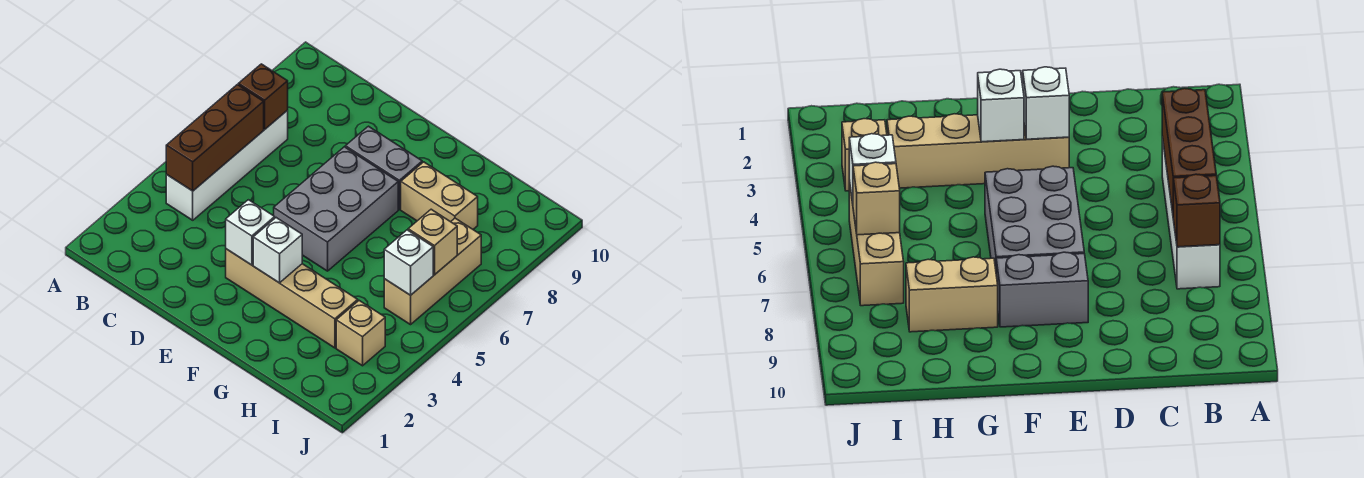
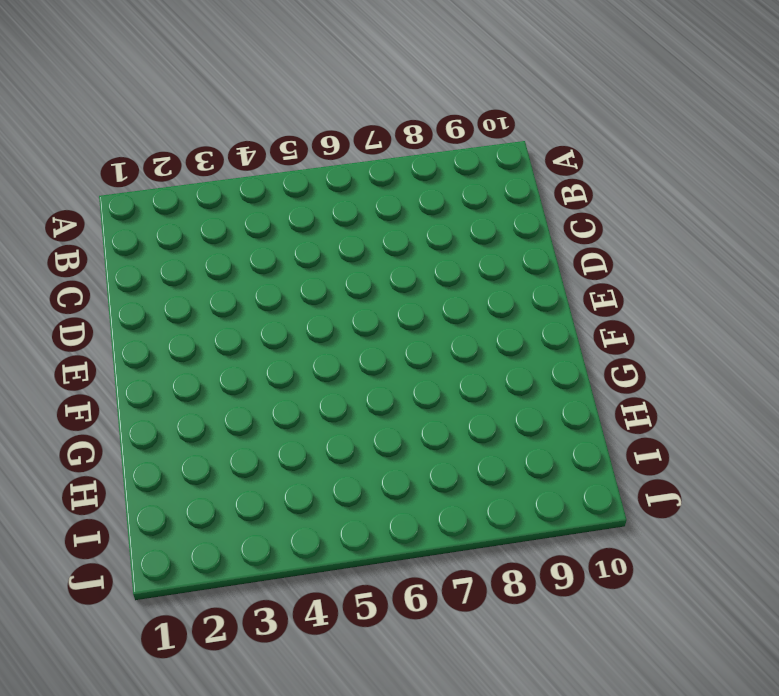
none -> white brick B4:B7 level 1
none -> tan brick E3:H3 level 1
none -> grey brick E5:F7 level 1

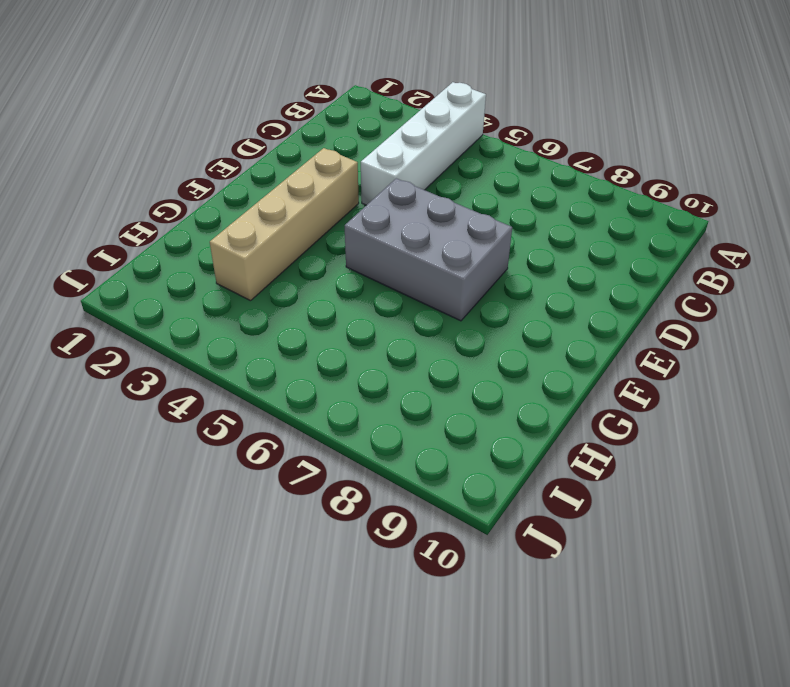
white brick A4:D4 level 1 -> white brick B4:B7 level 1
none -> grey brick E8:F8 level 1
none -> tan brick G8:H8 level 1
none -> tan brick I3 level 1

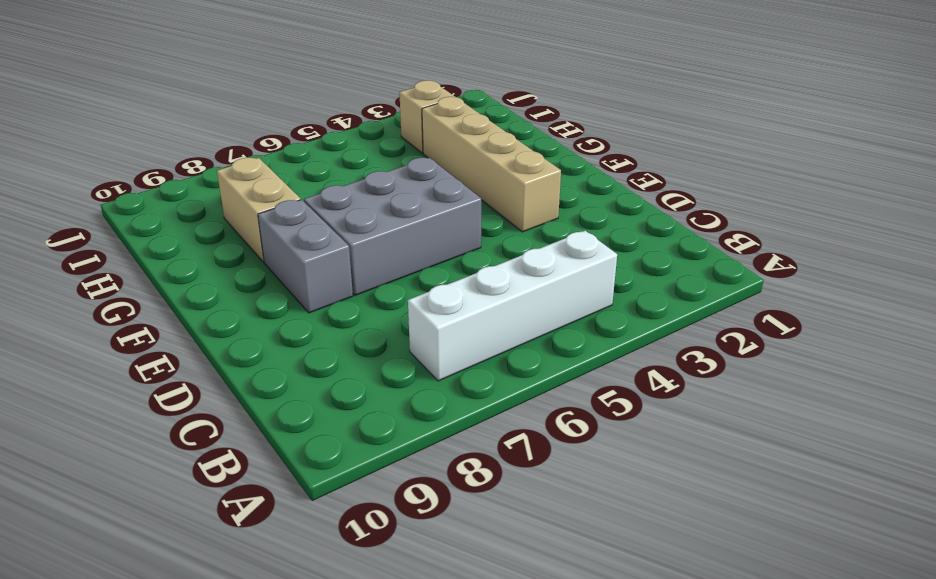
none -> tan brick I5:I7 level 1
none -> brown brick B4:B6 level 2
none -> brown brick B7 level 2

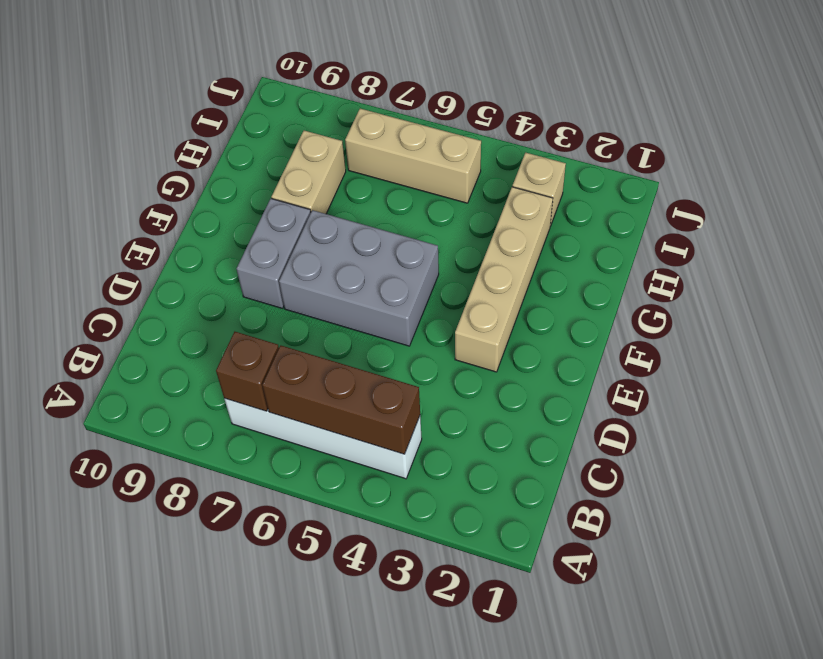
none -> white brick E3 level 2
none -> white brick F3 level 2
none -> white brick I5 level 2

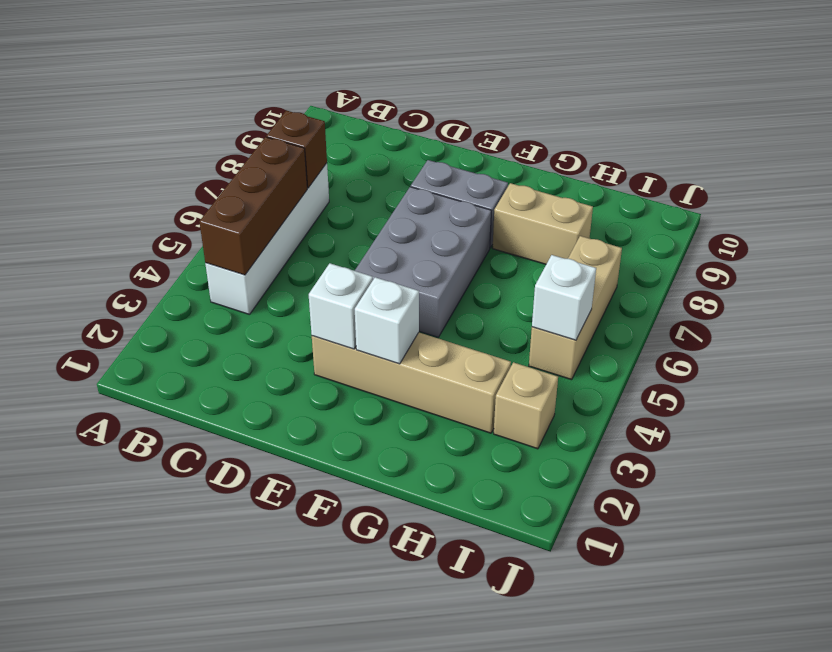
none -> tan brick I6 level 2

